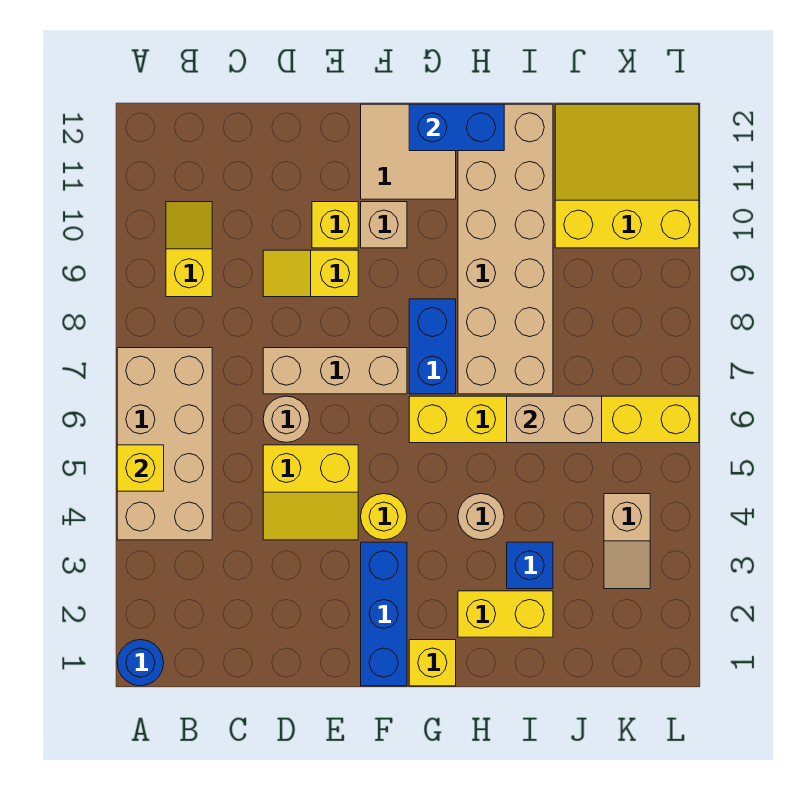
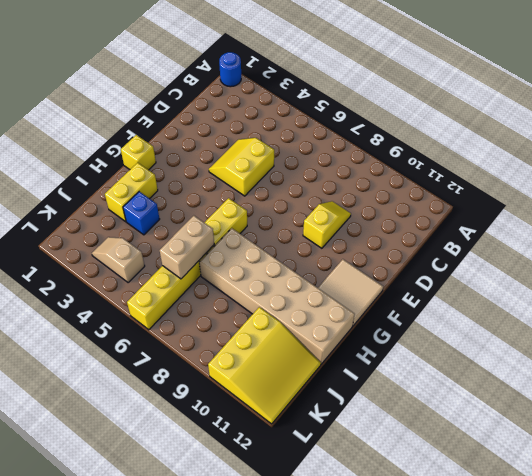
none -> tan brick A4:B7 level 1
none -> yellow slope B9:B10 level 1 top 9
none -> tan round brick D6 level 1

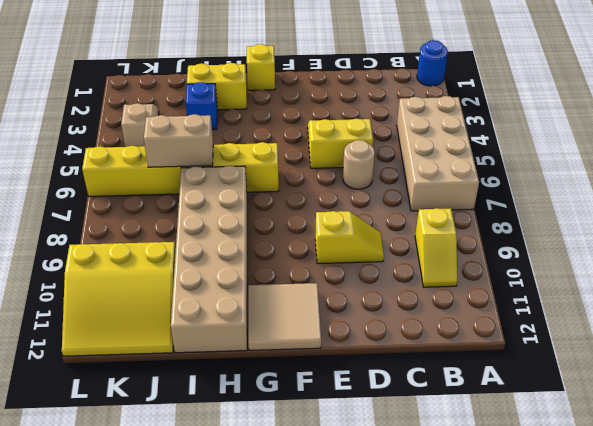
none -> tan brick D7:F7 level 1
none -> yellow brick E10 level 1
none -> blue brick F1:F3 level 1

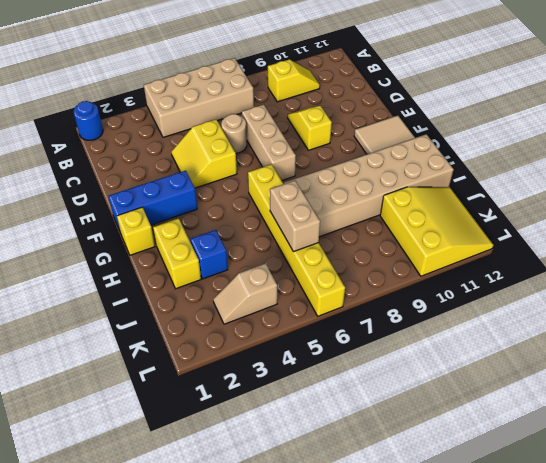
none -> yellow brick E10 level 1
none -> yellow round brick F4 level 1
none -> tan brick F10 level 1

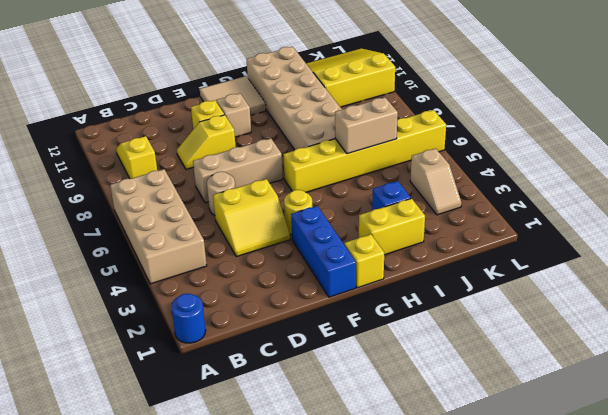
none -> blue brick G7:G8 level 1
none -> tan round brick H4 level 1
none -> yellow brick A5 level 2

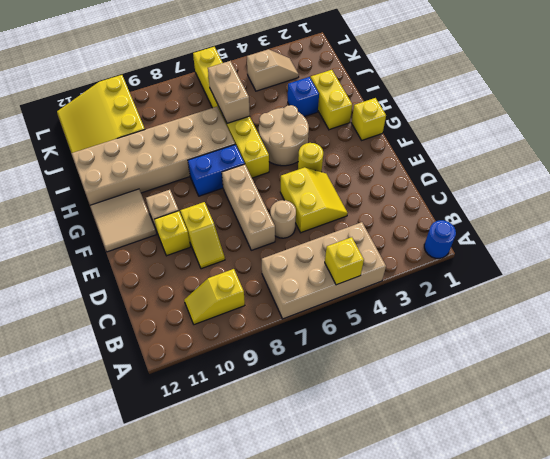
tan round brick G4:H5 level 1 -> tan round brick H4 level 1
none -> blue brick F1:F3 level 1
none -> blue brick G12:H12 level 2

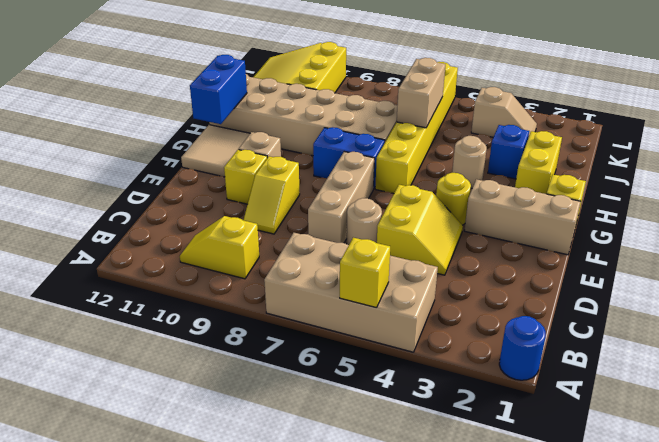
tan brick F1:F3 level 1 -> blue brick F1:F3 level 1

